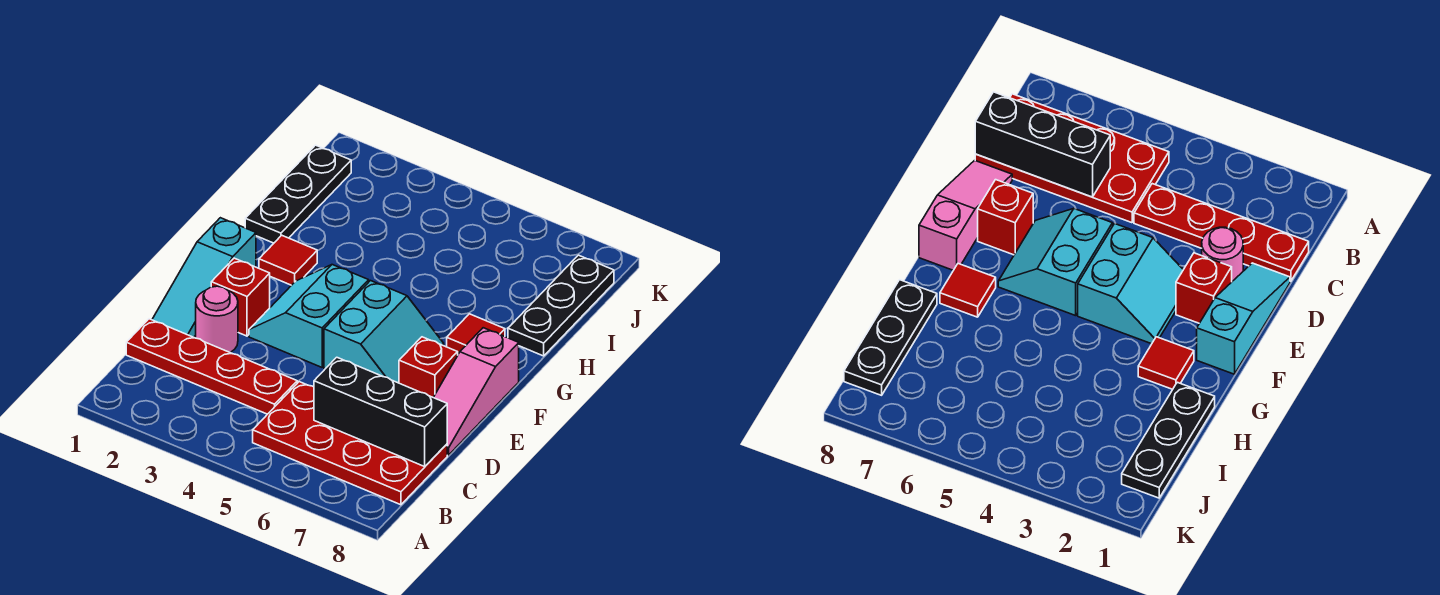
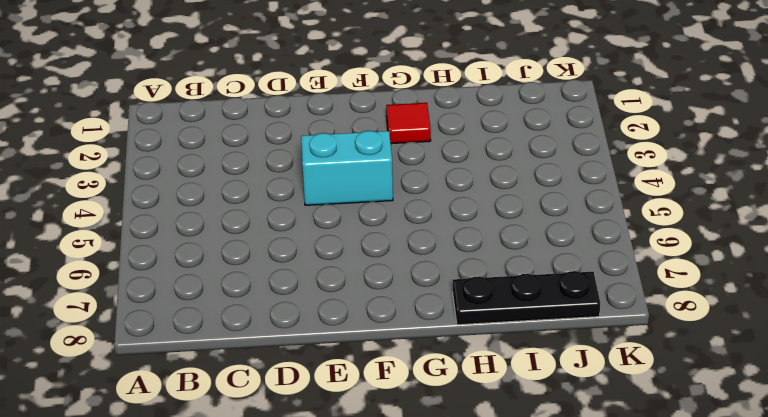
none -> red plate B5:C8 level 1
none -> red plate C1:C4 level 1
none -> cyan slope D1:F1 level 1 top F

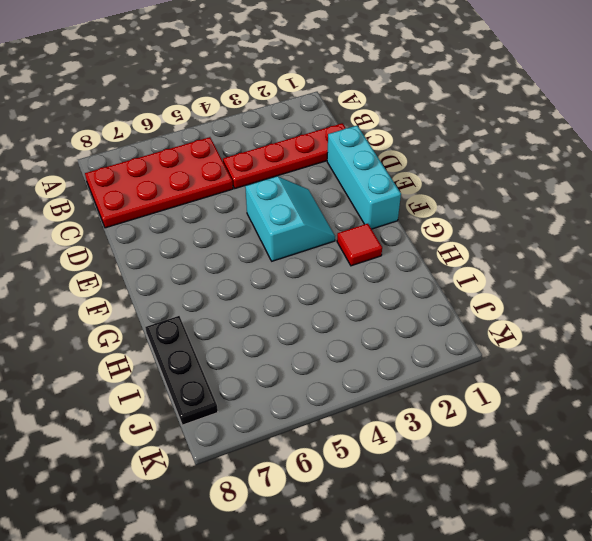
cyan brick D1:F1 level 1 -> cyan slope D1:F1 level 1 top F
none -> pink round brick D2 level 1
none -> pink slope D8:F8 level 1 top F
none -> red brick E2 level 1

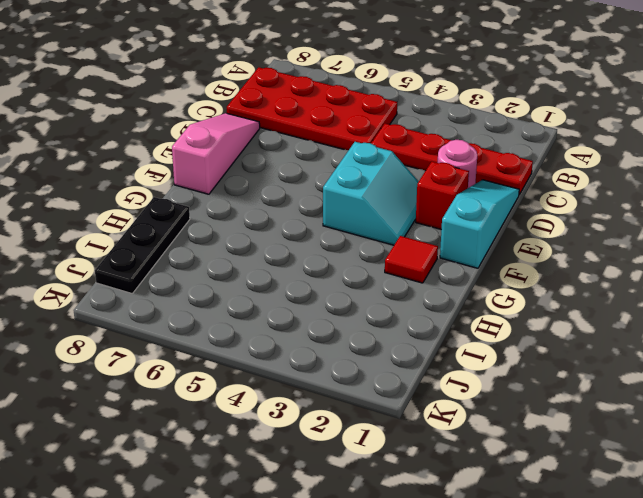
none -> cyan slope E5:F6 level 1 top 5
none -> red brick E7 level 1
none -> red tile G7 level 1

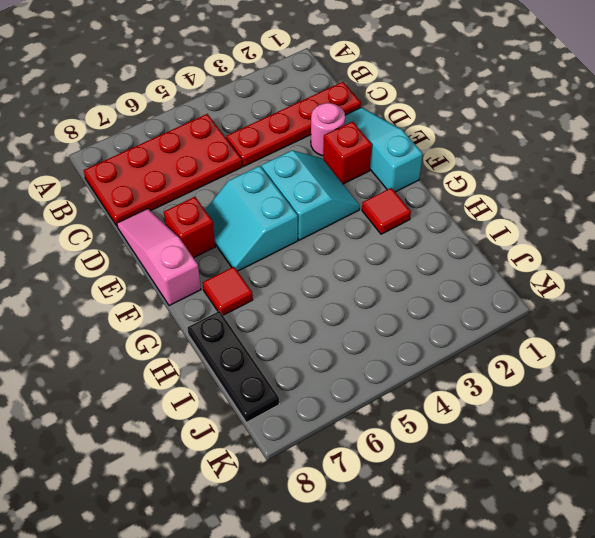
none -> black plate H1:J1 level 1
none -> black brick C6:C8 level 2

